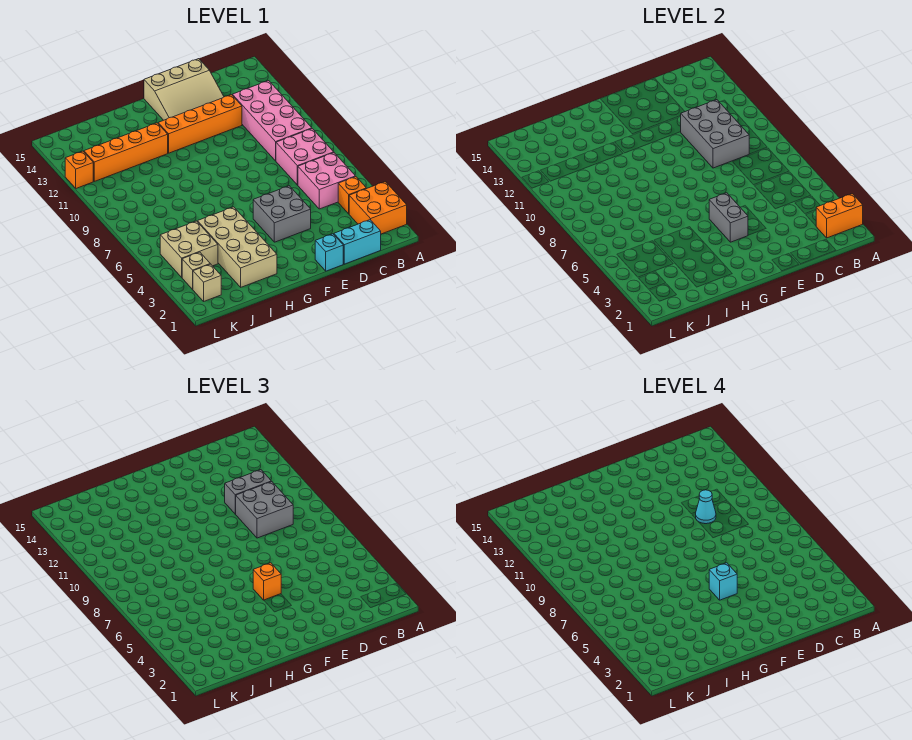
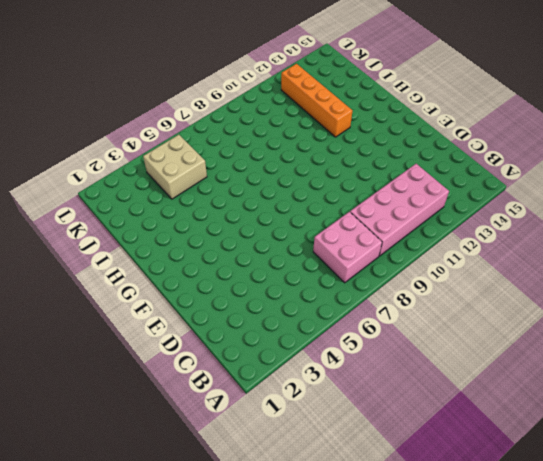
none -> orange brick A2:B3 level 1
none -> orange brick B4 level 1
none -> pink brick B5:C6 level 1

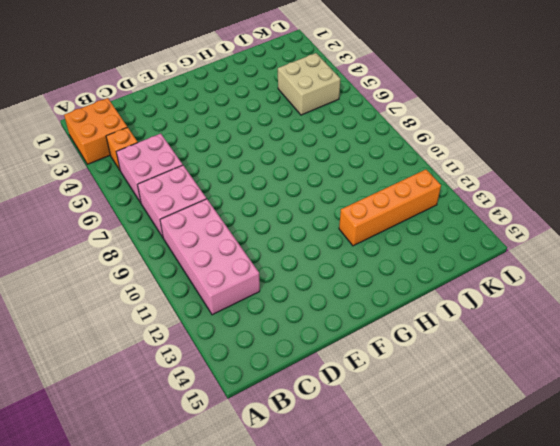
none -> cyan brick C1:D1 level 1
none -> orange brick D12:G12 level 1
none -> tan slope D13:F15 level 1 top 15

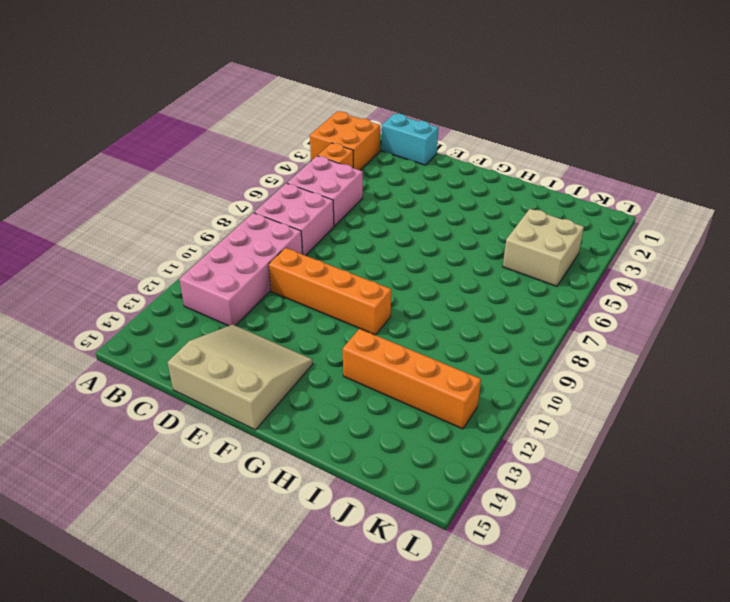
orange brick D10:G10 level 1 -> orange brick D12:G12 level 1
none -> cyan brick E1 level 1
none -> grey brick E4:F5 level 1
none -> tan brick H2:I5 level 1

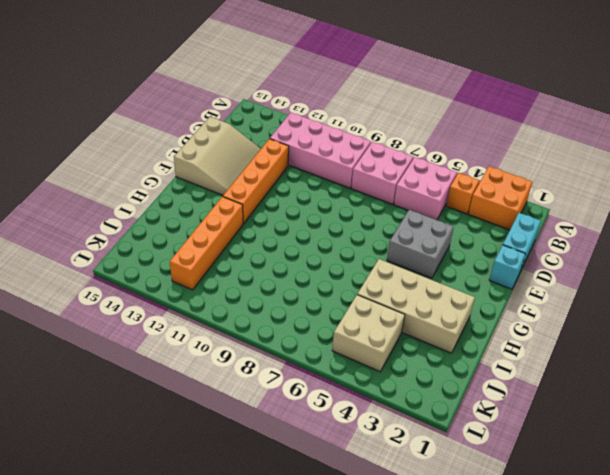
none -> tan brick K2 level 1
none -> tan brick K3 level 1
none -> orange brick L12 level 1

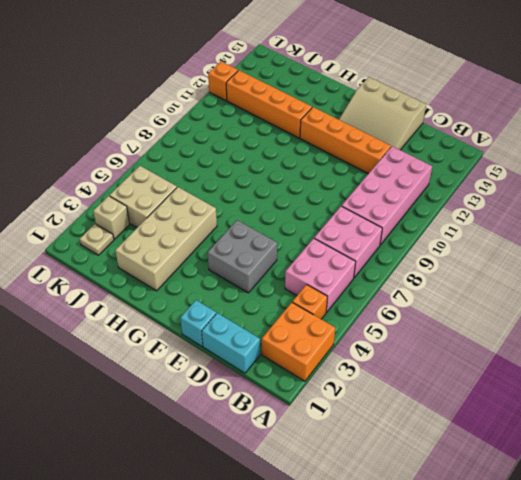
tan plate K2 level 1 -> tan brick K2 level 1
none -> orange brick A2:B2 level 2
none -> grey brick C9:D11 level 2
none -> grey brick F4:F5 level 2

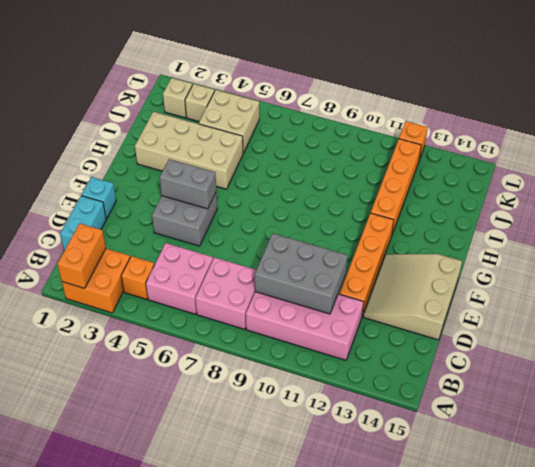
none -> grey brick C9:D10 level 3
none -> grey brick C11:D11 level 3
none -> orange brick F5 level 3

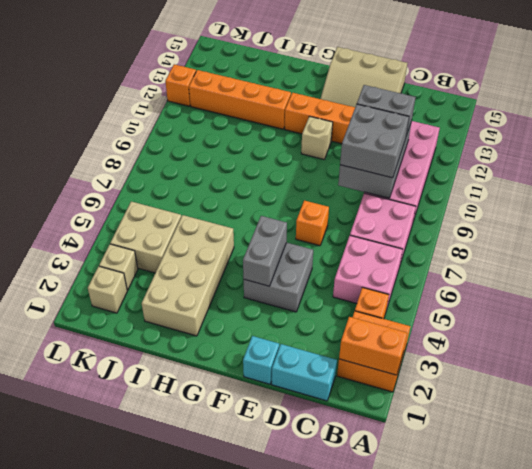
orange brick E7 level 1 -> orange brick F5 level 3
tan brick F11 level 1 -> none
none -> cyan cone D10 level 4
none -> cyan brick F5 level 4

